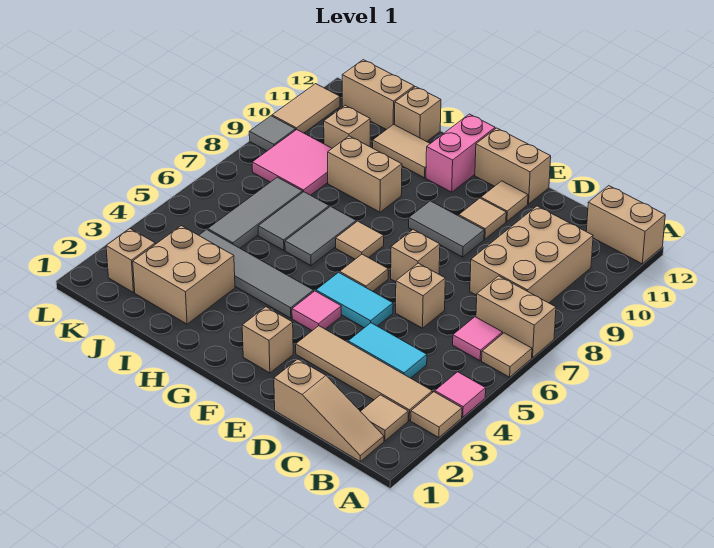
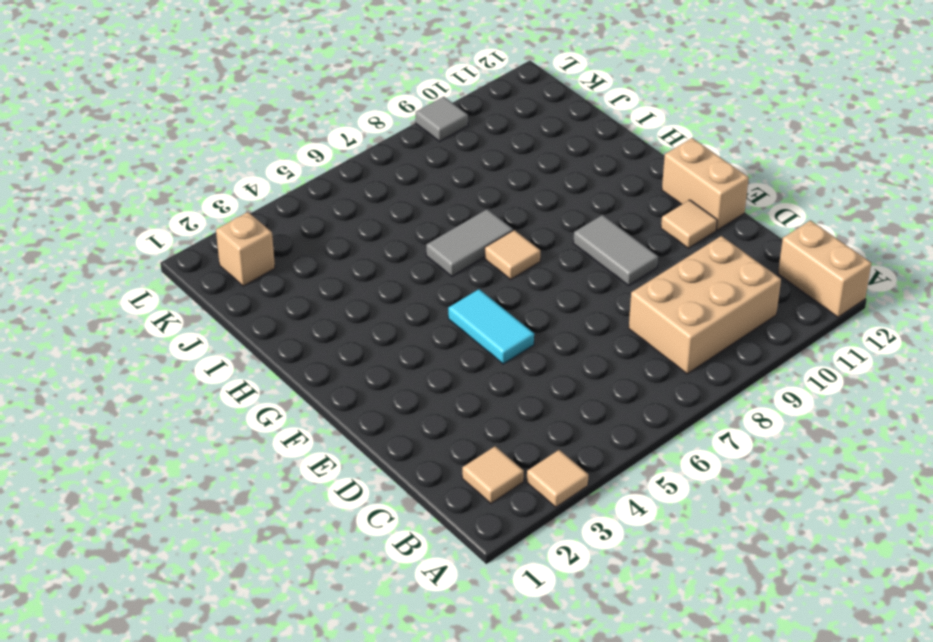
none -> pink tile A4 level 1
none -> tan tile A6 level 1
none -> tan brick A7:B7 level 1
none -> tan slope B1:D1 level 1 top D

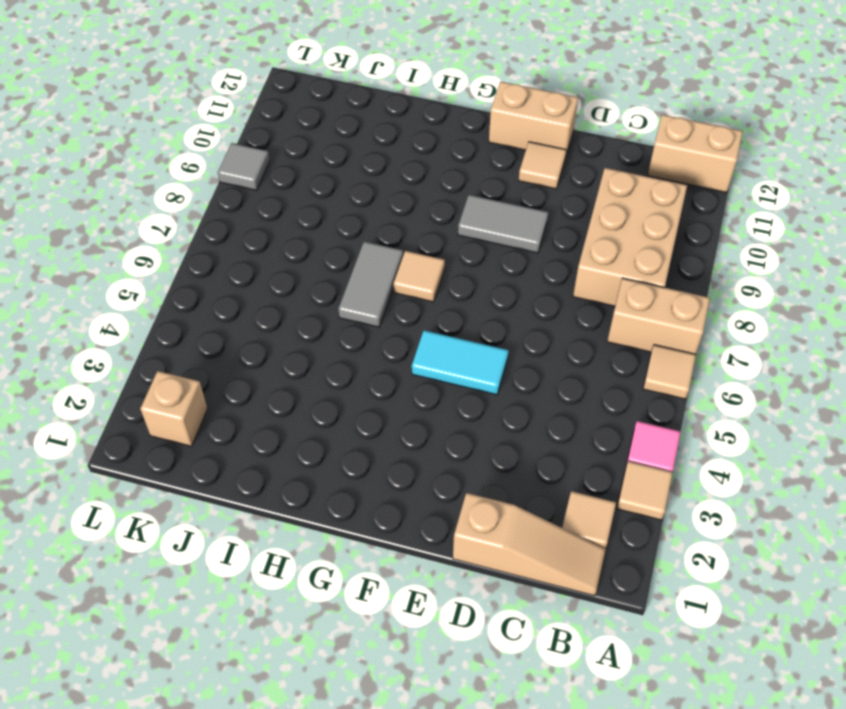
none -> tan tile B3:E3 level 1
none -> pink tile B6 level 1
none -> cyan tile C4:D4 level 1
none -> tan brick D6 level 1

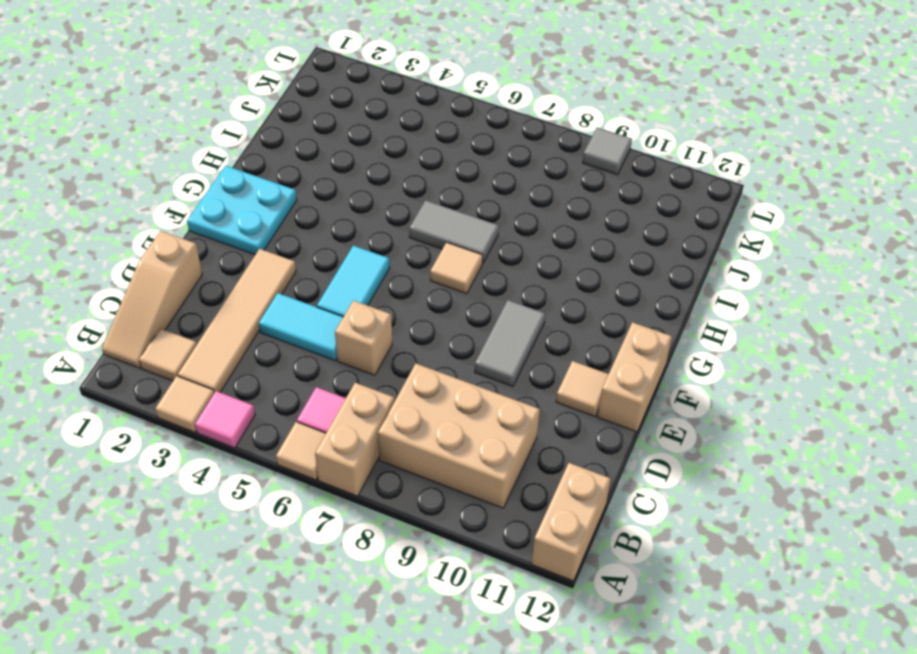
cyan tile D4:D5 level 1 -> cyan tile C4:D4 level 1
cyan plate F1:G2 level 1 -> tan brick F2 level 1
none -> tan brick E7 level 1
none -> tan tile E10 level 1
none -> pink tile F4 level 1
none -> tan tile F6 level 1

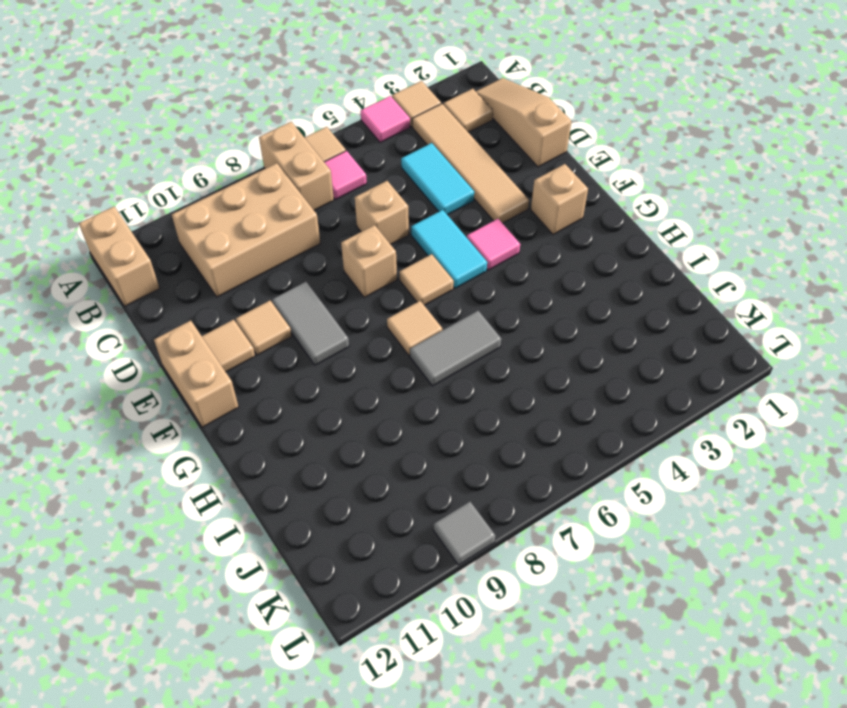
none -> grey tile G4:J4 level 1
none -> pink brick G11:G12 level 1
none -> tan brick H9:I9 level 1
none -> tan tile H11:I11 level 1

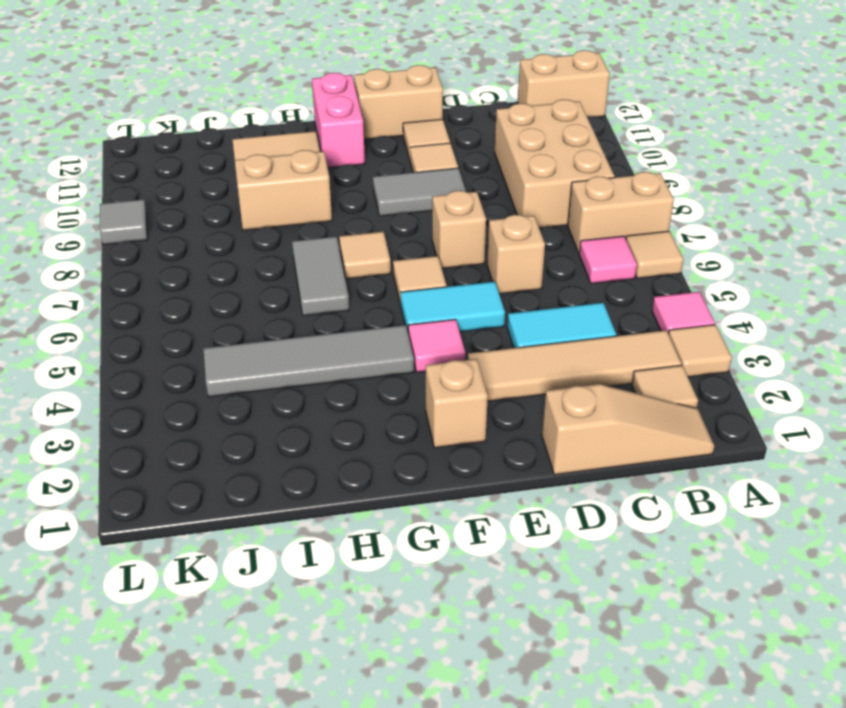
none -> tan brick I2:J3 level 1
none -> grey tile I6:I7 level 1
none -> tan brick I12 level 1
none -> grey tile J5:J7 level 1

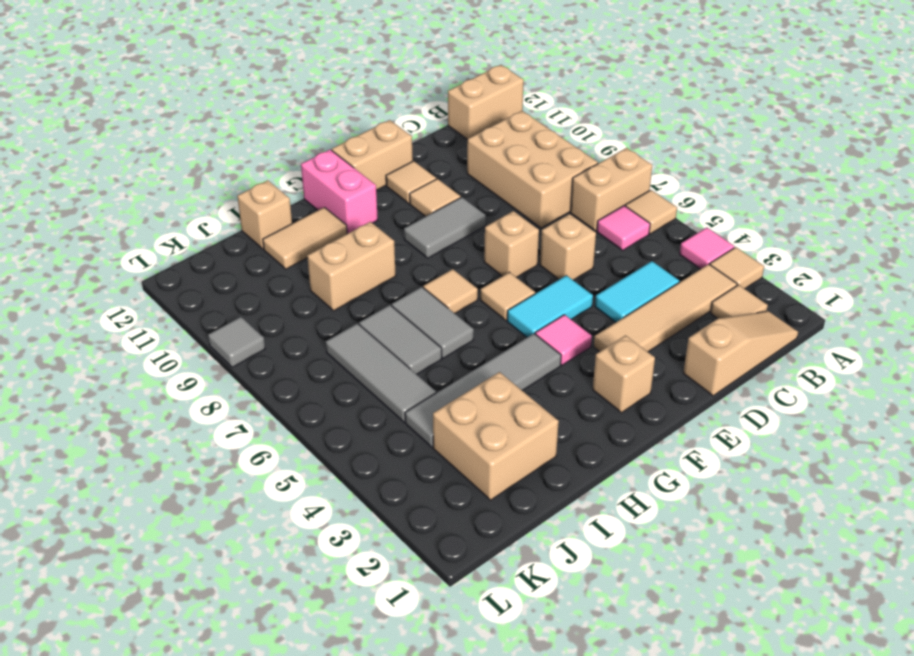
none -> pink tile J8:K9 level 1
none -> tan brick J10 level 1
none -> tan brick J12:K12 level 1
none -> tan brick K2 level 1

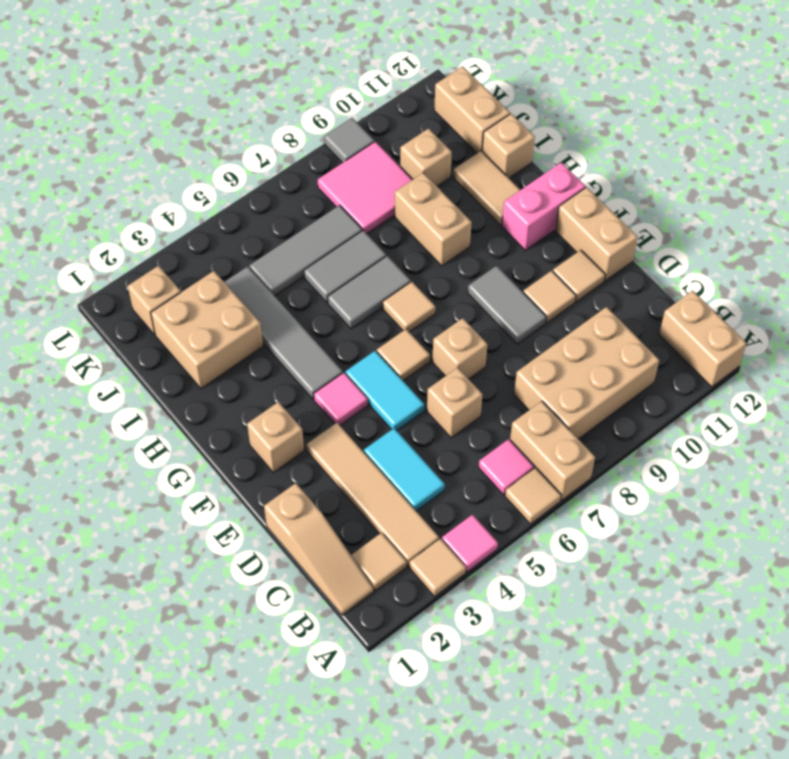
none -> tan tile L10:L11 level 1

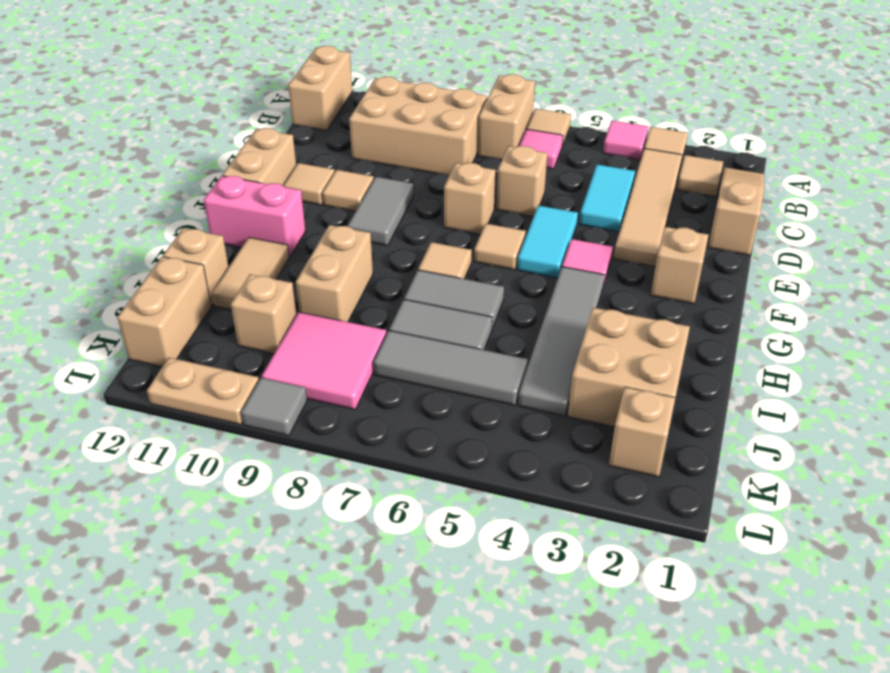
tan plate L10:L11 level 1 -> tan tile L10:L11 level 1

